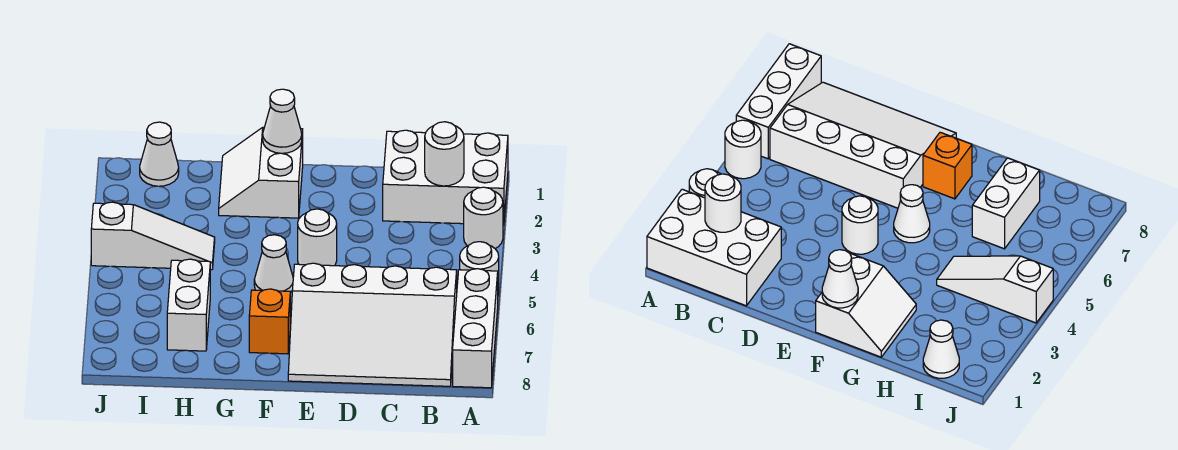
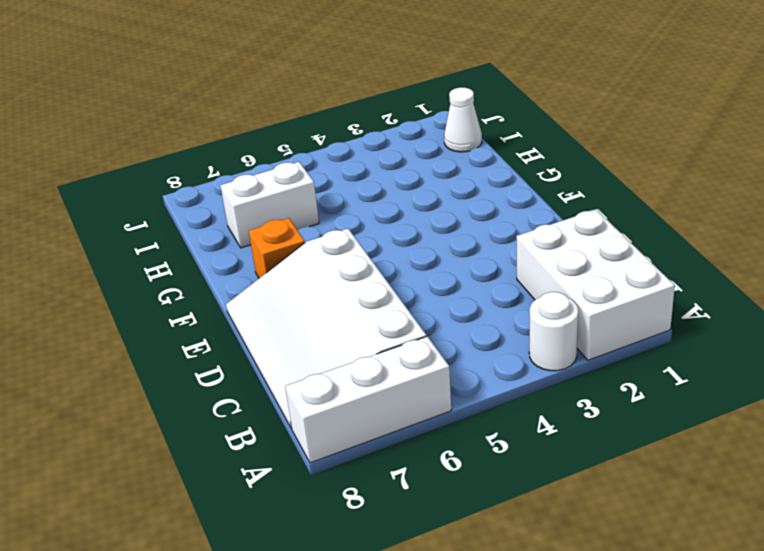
none -> white round brick A5 level 1
none -> white round brick E4 level 1
none -> white slope F1:G2 level 1 top F

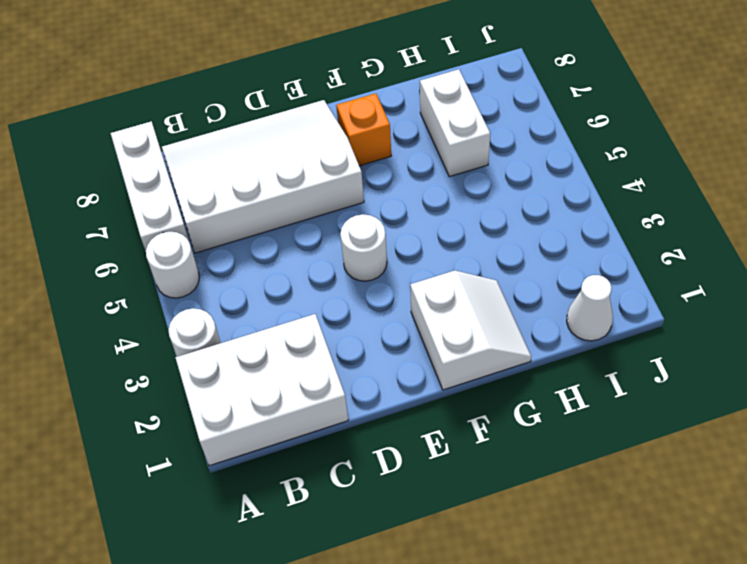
none -> white cone F5 level 1
none -> white slope H4:J4 level 1 top J
none -> white round brick B2 level 2

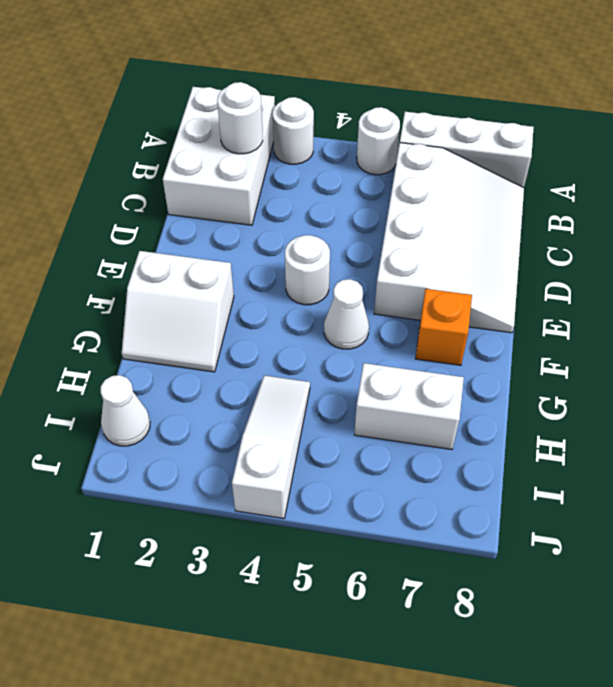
none -> white cone F1 level 2

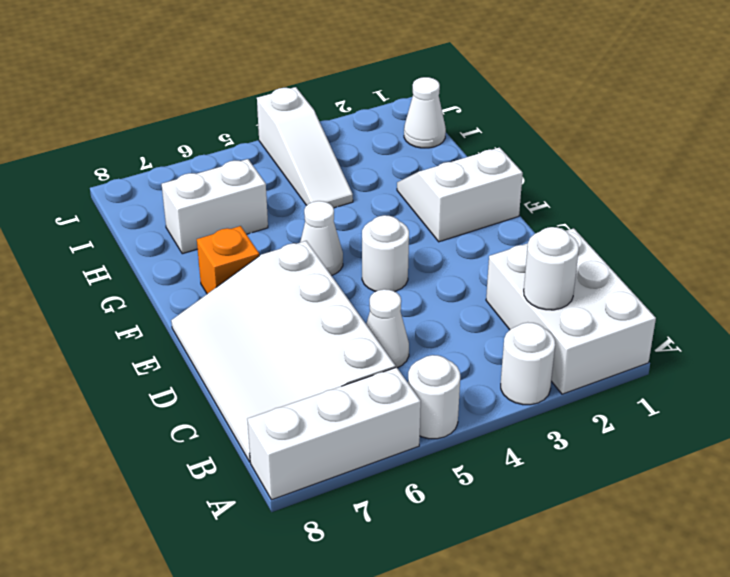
white cone C5 level 1 -> white cone F1 level 2

